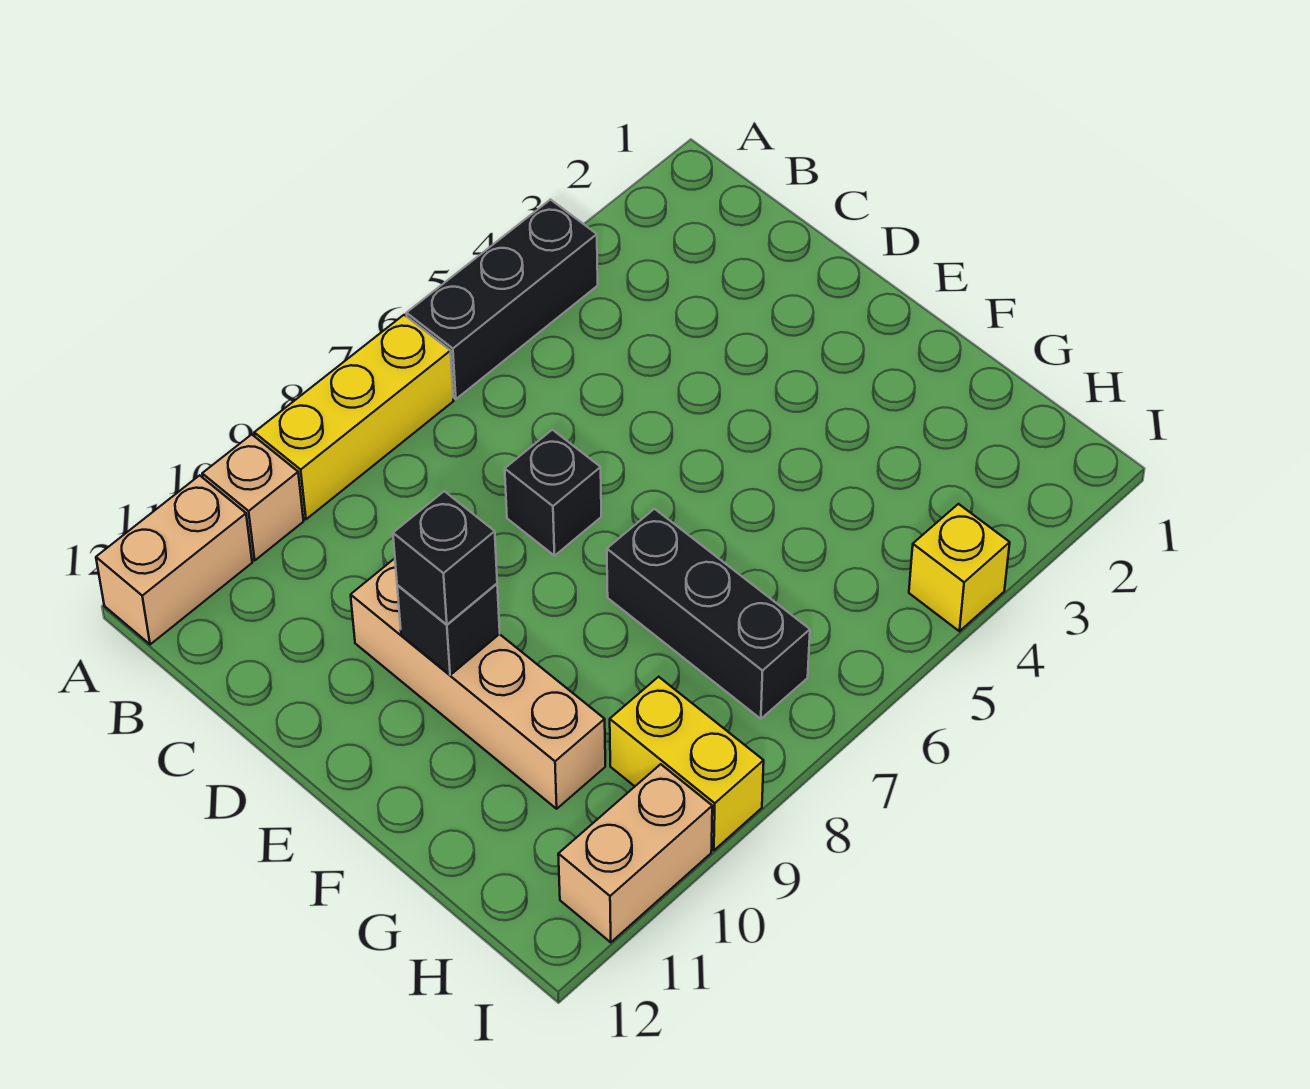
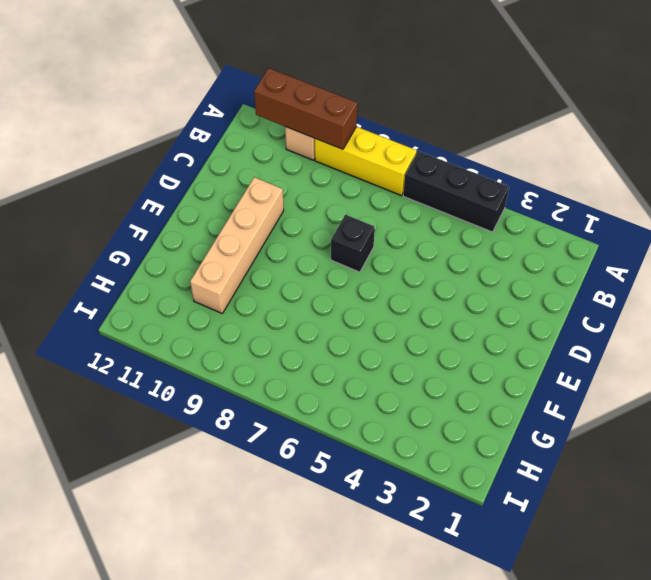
brown brick A9:A11 level 2 -> none
none -> tan brick A11:A12 level 1
none -> black brick F7:H7 level 1
none -> yellow brick H9:I9 level 1

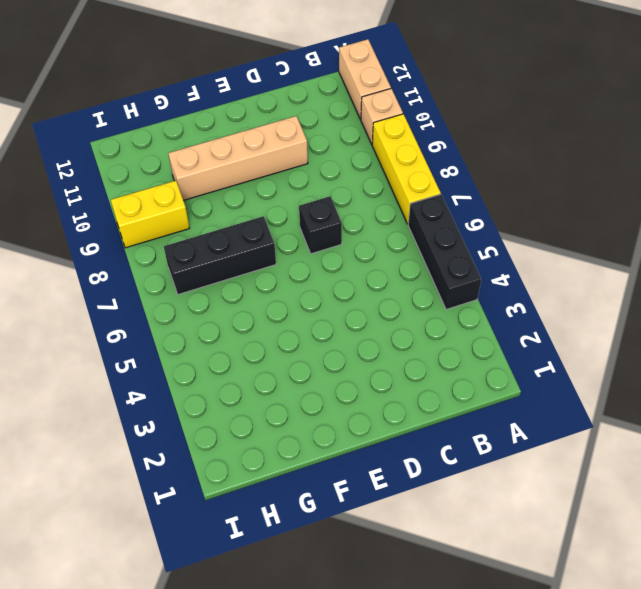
none -> yellow brick I4 level 1
none -> tan brick I10:I11 level 1
none -> black brick E10 level 2

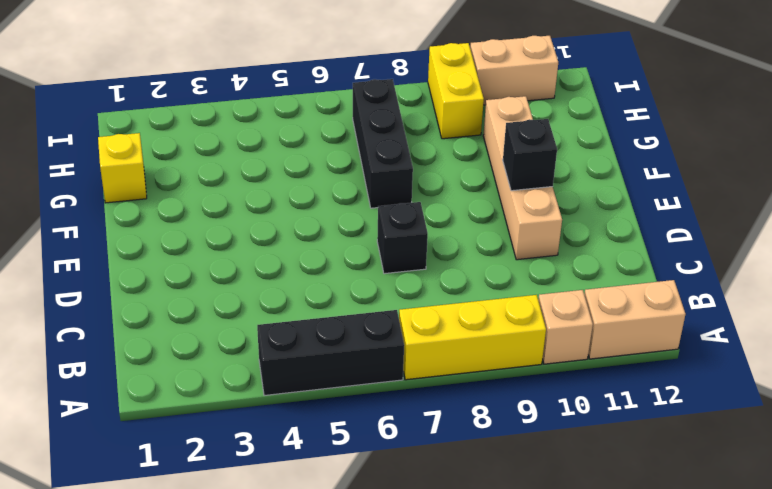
yellow brick G1 level 1 -> yellow brick I4 level 1
none -> black brick E10 level 3

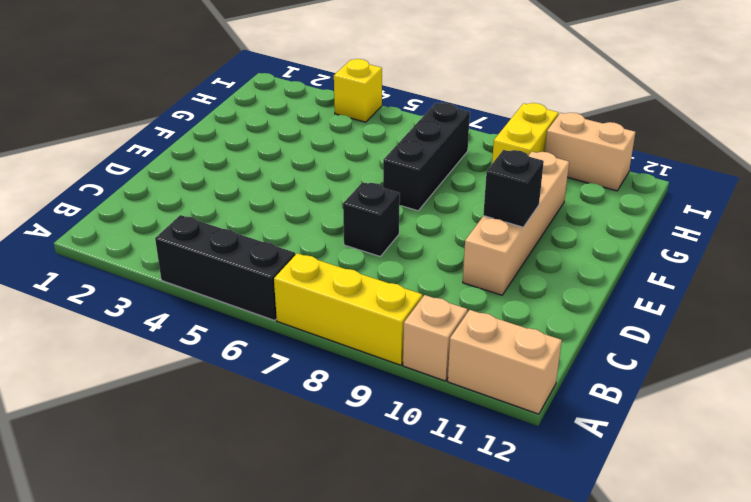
none -> black brick E10 level 3

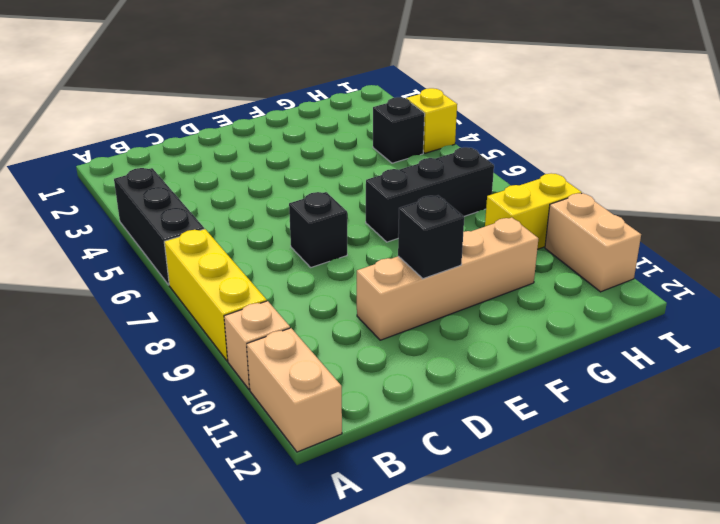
black brick H4 level 1 -> black brick E10 level 3

